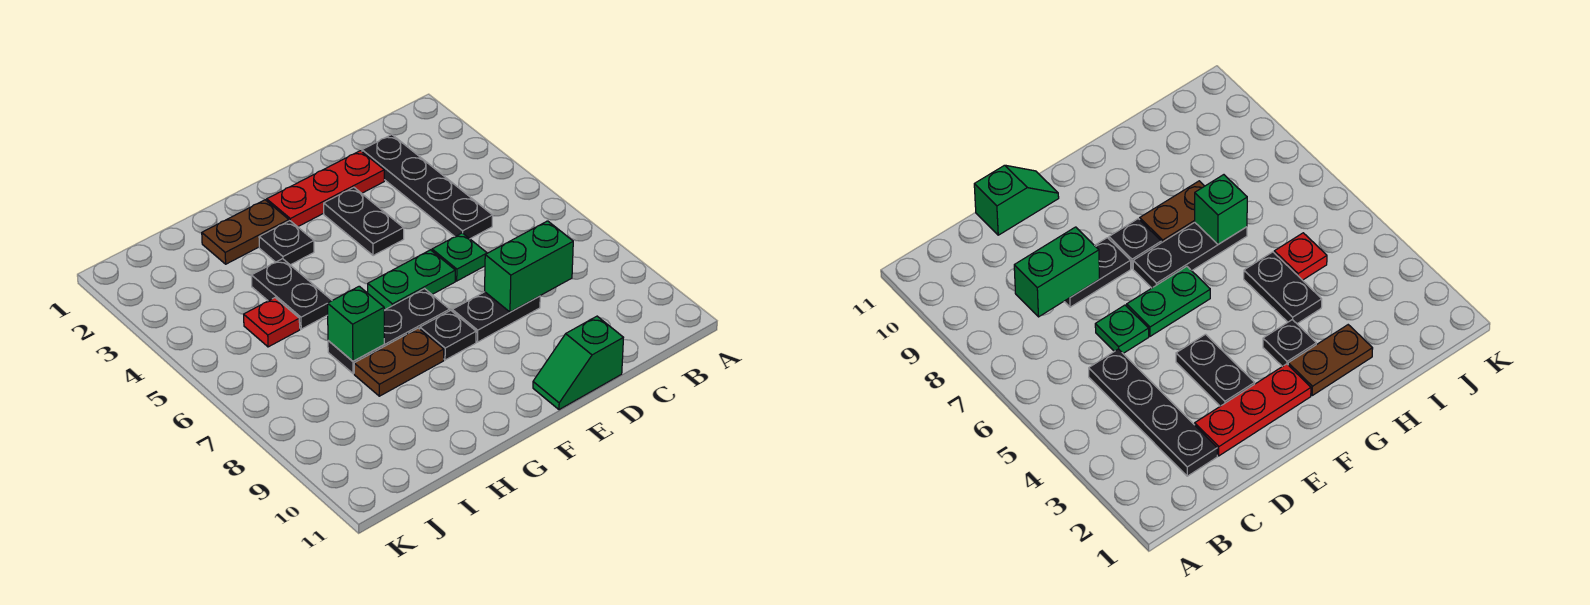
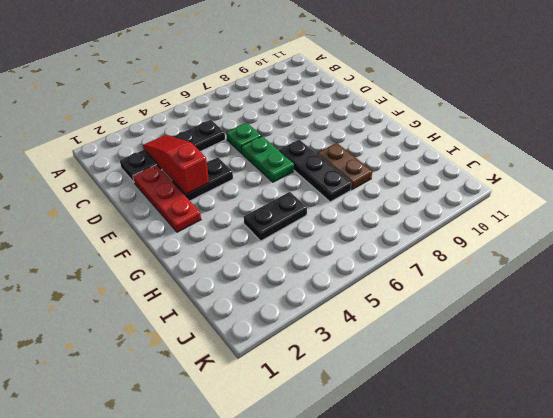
red slope C3:E3 level 2 top E -> none
none -> black plate D8:E8 level 1
none -> green slope D11:E11 level 1 top D
none -> black plate F8 level 1

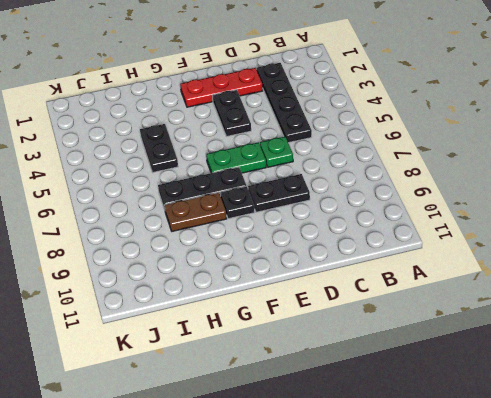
none -> green slope D11:E11 level 1 top D
none -> brown plate G2:H2 level 1
none -> black plate G3 level 1

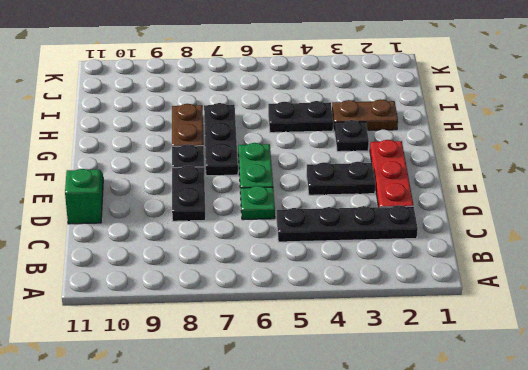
brown plate H2:H3 level 1 -> brown plate G2:H2 level 1
none -> red plate I5 level 1
none -> green brick C8:D8 level 2
none -> green brick H7 level 2

